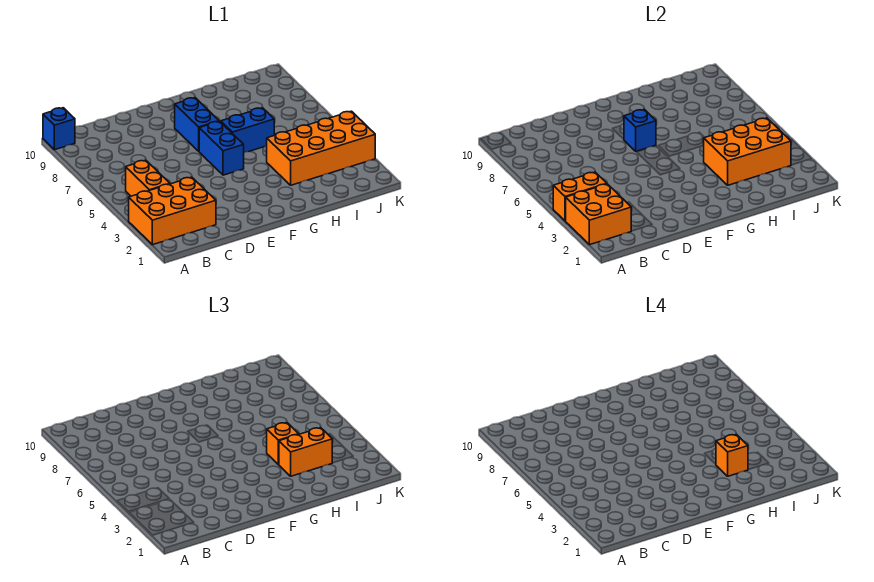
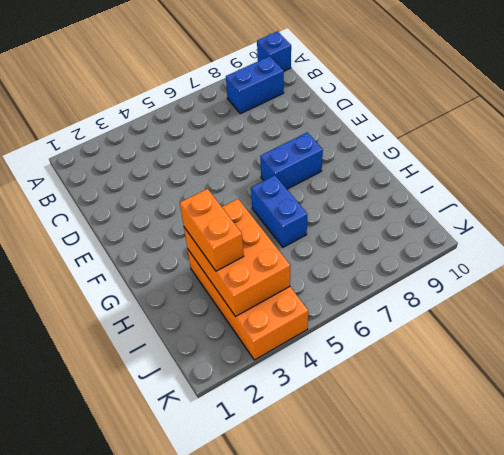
blue brick B8:B9 level 1 -> blue brick F5:F6 level 1
none -> orange brick A2:C3 level 1
none -> orange brick B4:B5 level 1
none -> orange brick A2:B3 level 2

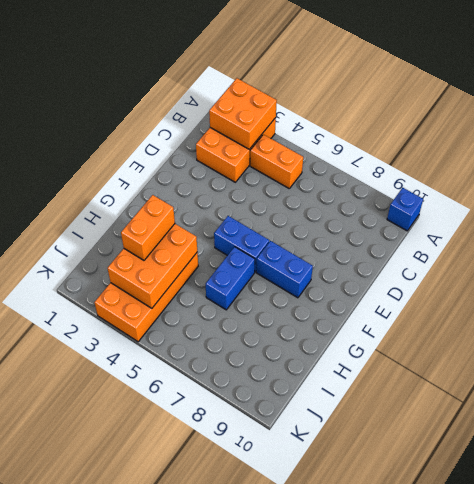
none -> orange brick A4:B4 level 2
none -> blue brick F7 level 2
none -> orange brick H4 level 3

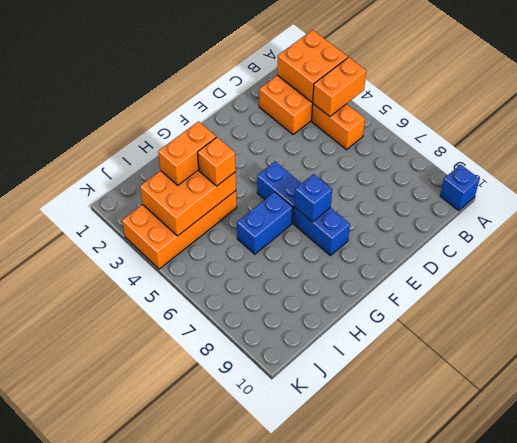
none -> orange brick H3 level 4

